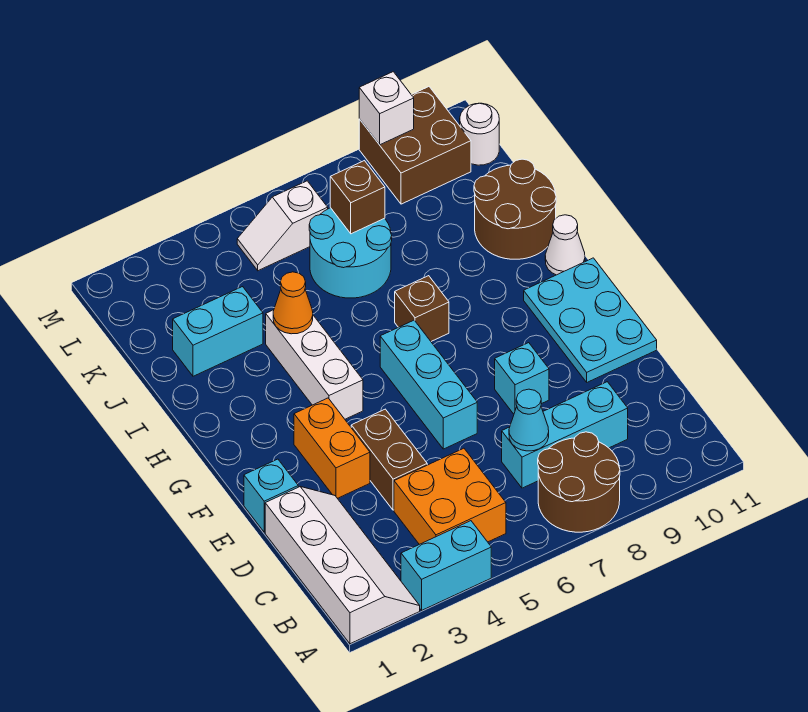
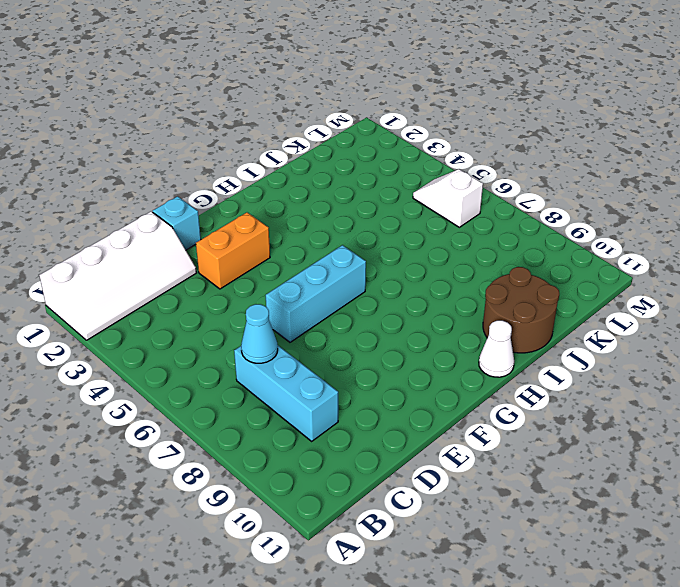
none -> cyan brick A3:A4 level 1
none -> brown round brick A7:B8 level 1
none -> orange brick B4:C5 level 1

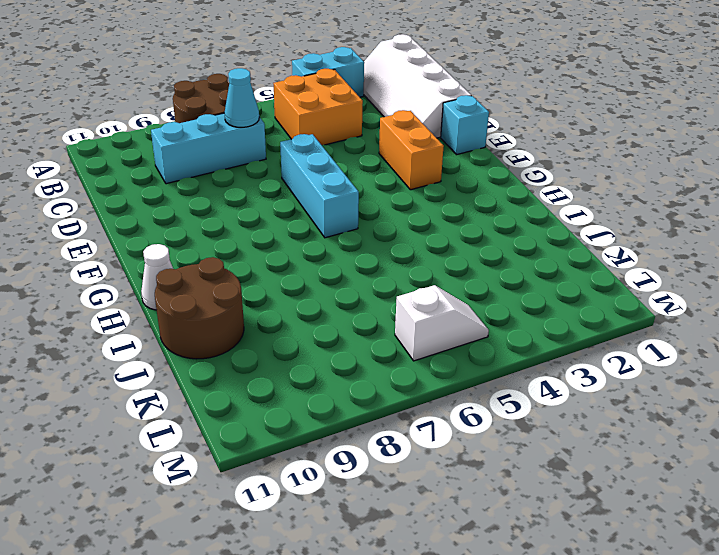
none -> brown brick D4:E4 level 1
none -> cyan brick E8 level 1
none -> cyan plate E10:G11 level 1

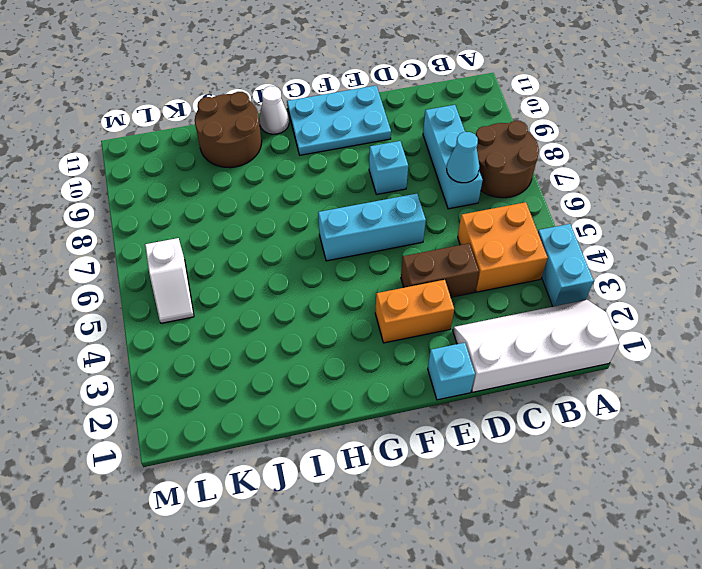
none -> white brick G4:I4 level 1
none -> brown brick H7 level 1
none -> cyan brick J2:J3 level 1

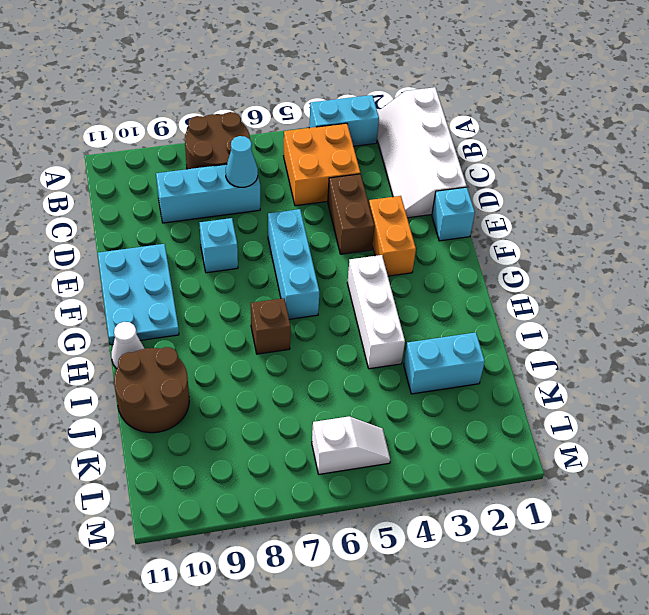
none -> cyan round brick J6:K7 level 1
none -> brown brick L9:M10 level 1
none -> white round brick L11 level 1

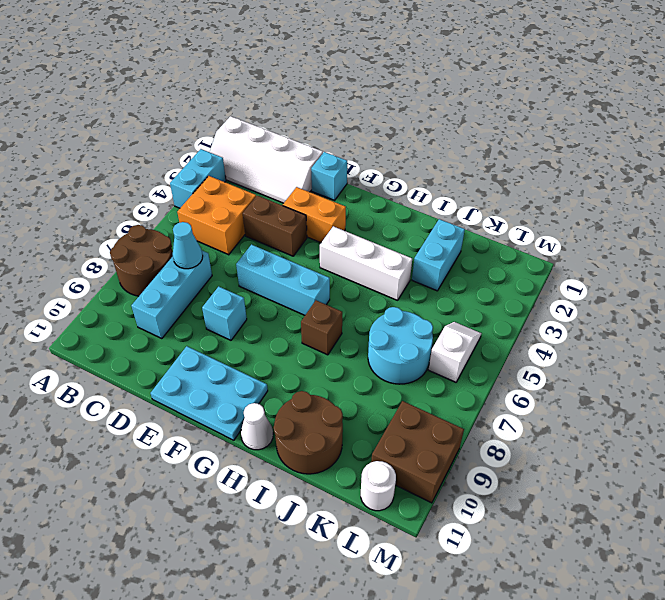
none -> orange cone I4 level 2
none -> brown brick K7 level 2
none -> white brick M9 level 2

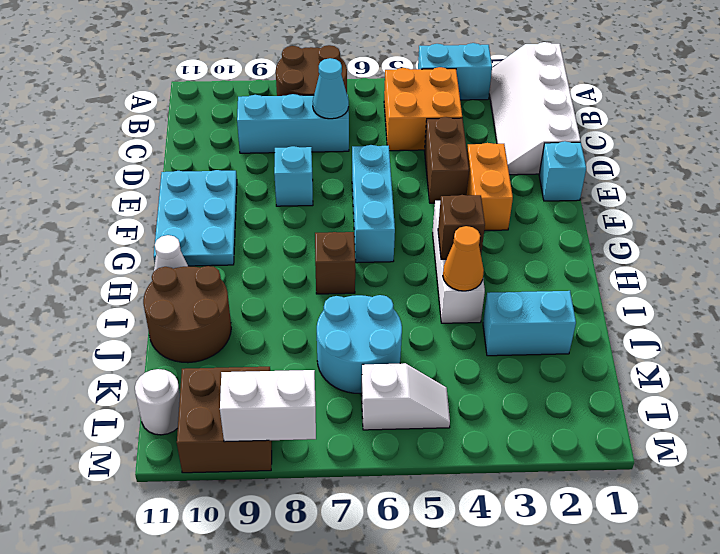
brown brick H4 level 2 -> brown brick K7 level 2
white brick M8:M9 level 2 -> white brick M9 level 2

